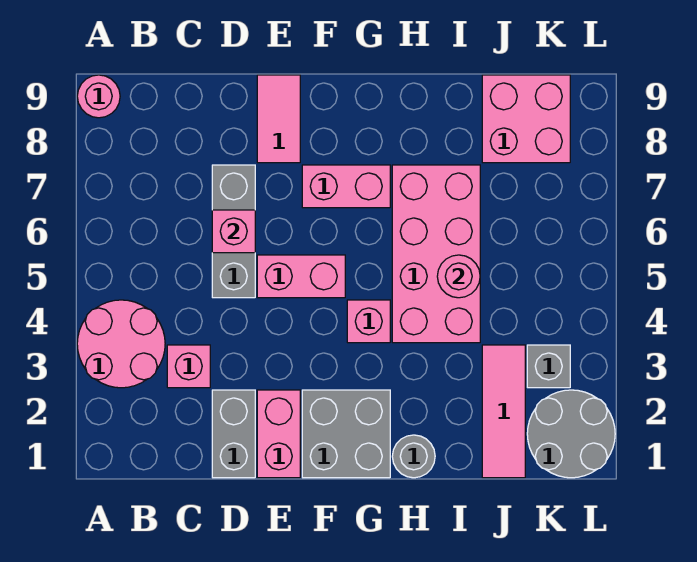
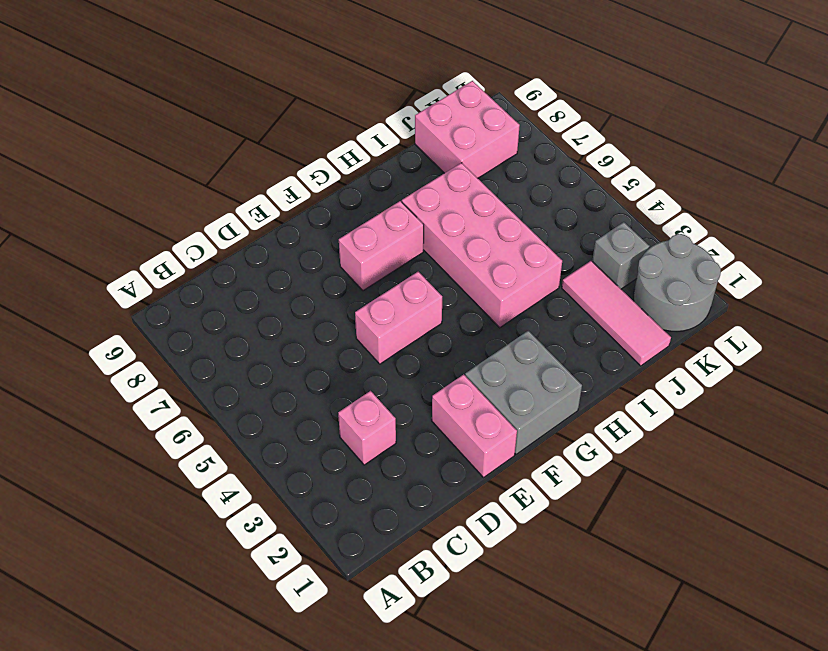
none -> pink round brick A3:B4 level 1
none -> pink round brick A9 level 1
none -> grey brick D1:D2 level 1

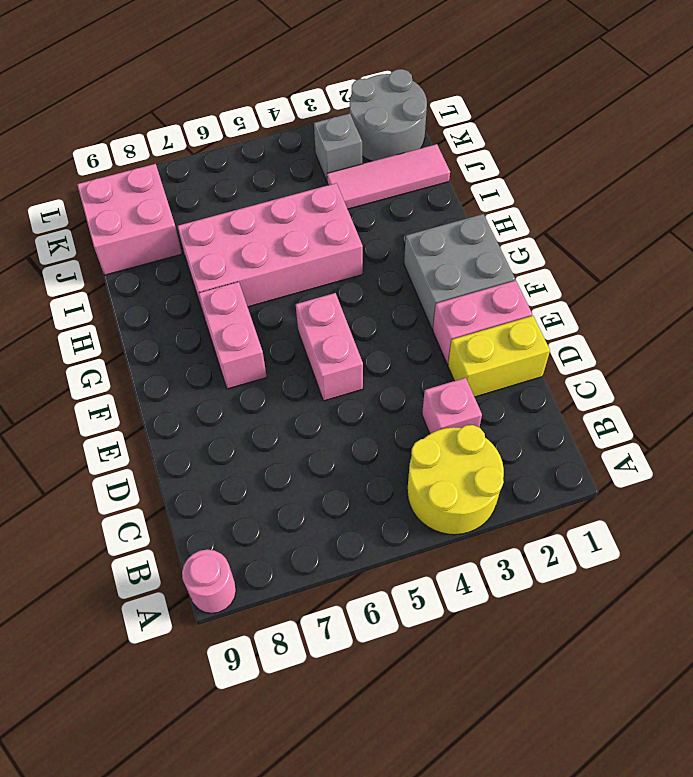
yellow round brick A3:B4 level 1 -> pink round brick A3:B4 level 1
yellow brick D1:D2 level 1 -> grey brick D1:D2 level 1
none -> grey brick D5:D7 level 1
none -> pink tile E8:E9 level 1
none -> pink brick G4 level 1

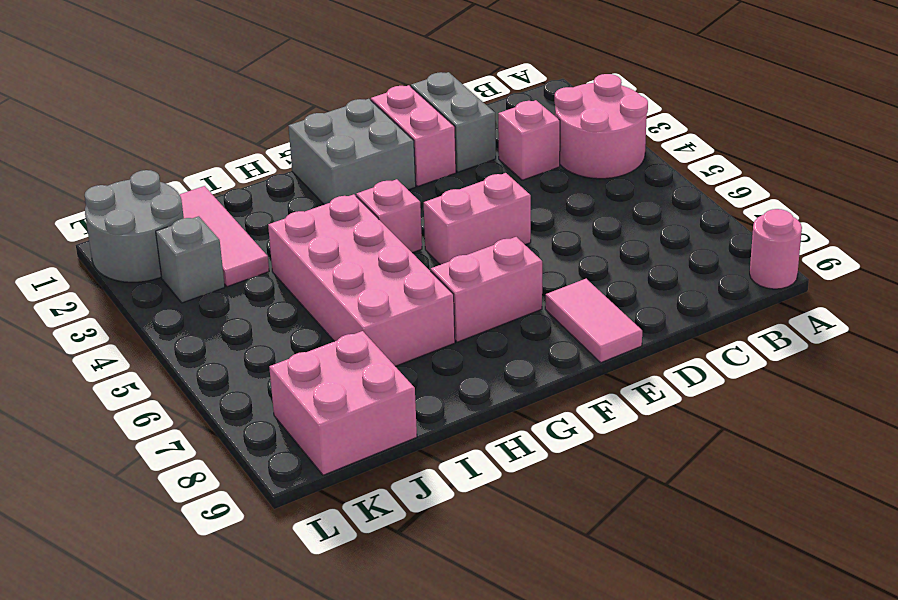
none -> grey brick D5:D7 level 1
none -> grey round brick H1 level 1
none -> pink brick D6 level 2

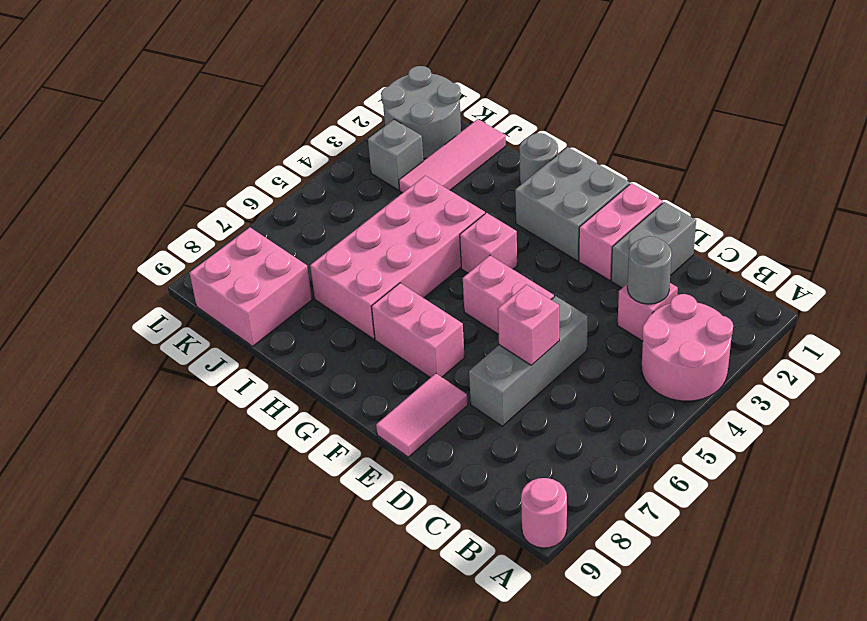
grey round brick C3 level 2 -> none
none -> pink round brick I5 level 2

